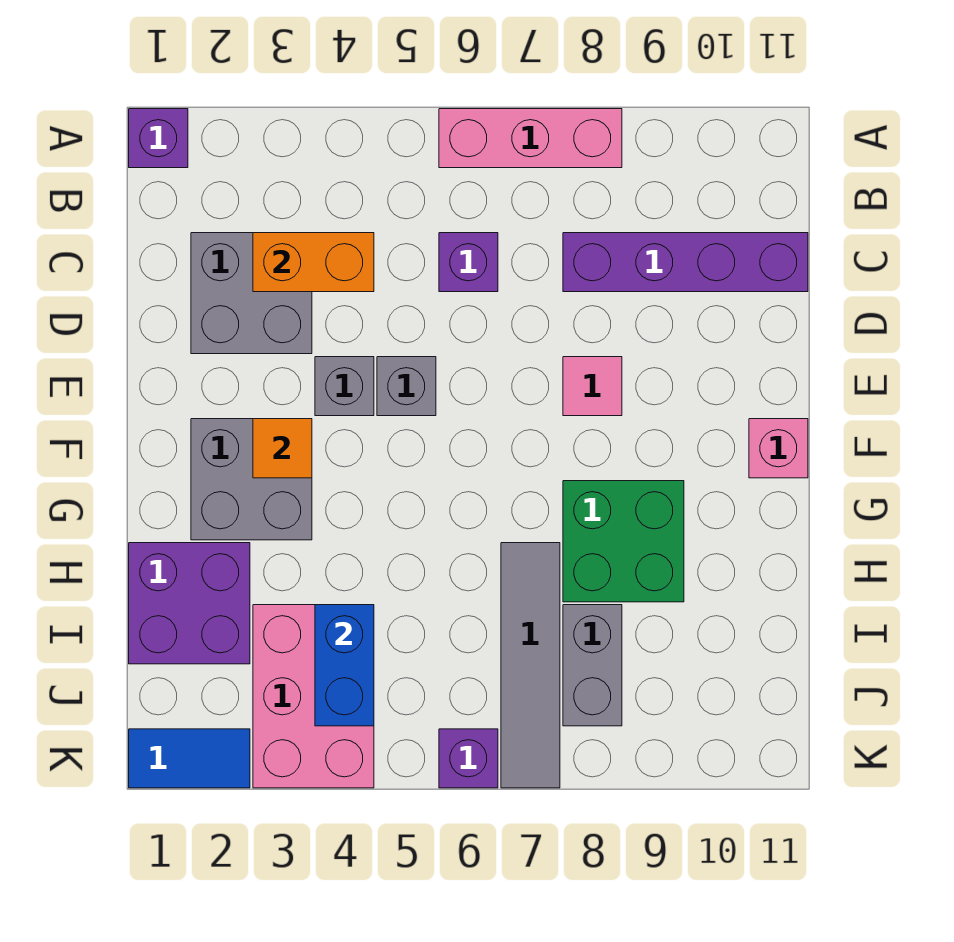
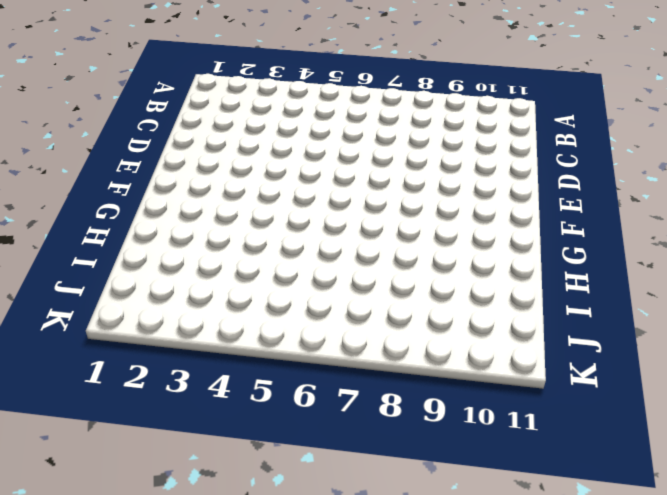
none -> purple brick A1 level 1
none -> pink brick A6:A8 level 1
none -> grey brick C2:D3 level 1

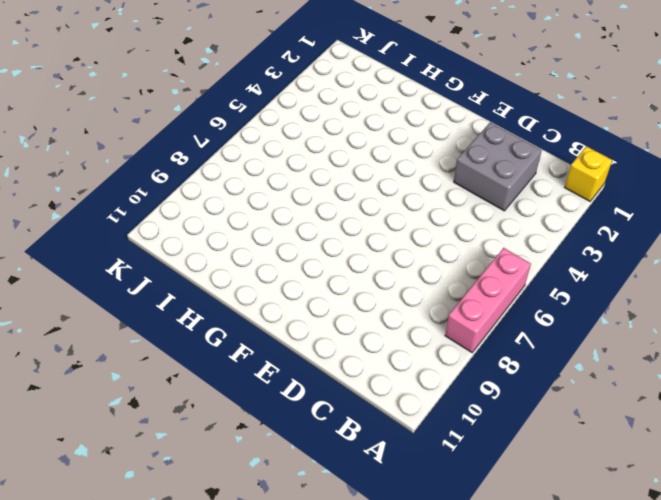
yellow brick A1 level 1 -> purple brick A1 level 1
none -> purple brick C6 level 1
none -> purple brick C8:C11 level 1
none -> grey brick E4 level 1

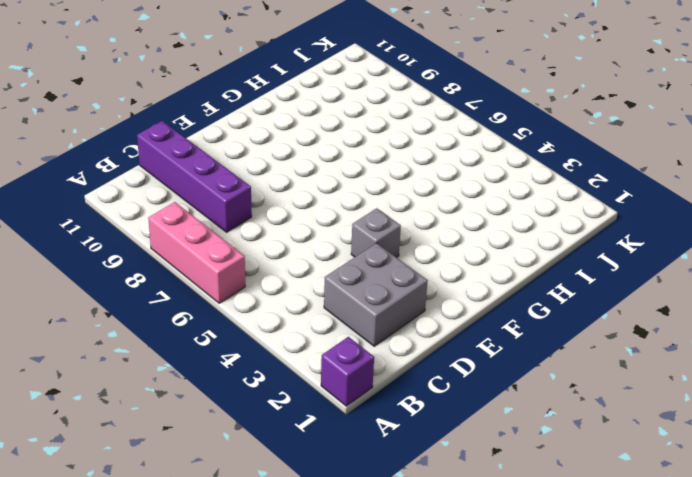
none -> purple brick C6 level 1
none -> grey brick E5 level 1
none -> pink tile E8 level 1

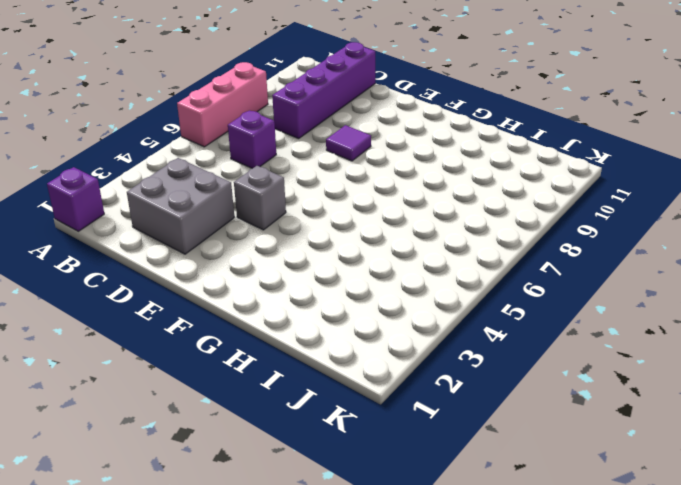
purple tile E8 level 1 -> pink tile E8 level 1
none -> grey brick E5 level 1
none -> grey brick F2:G3 level 1
none -> pink brick F11 level 1

